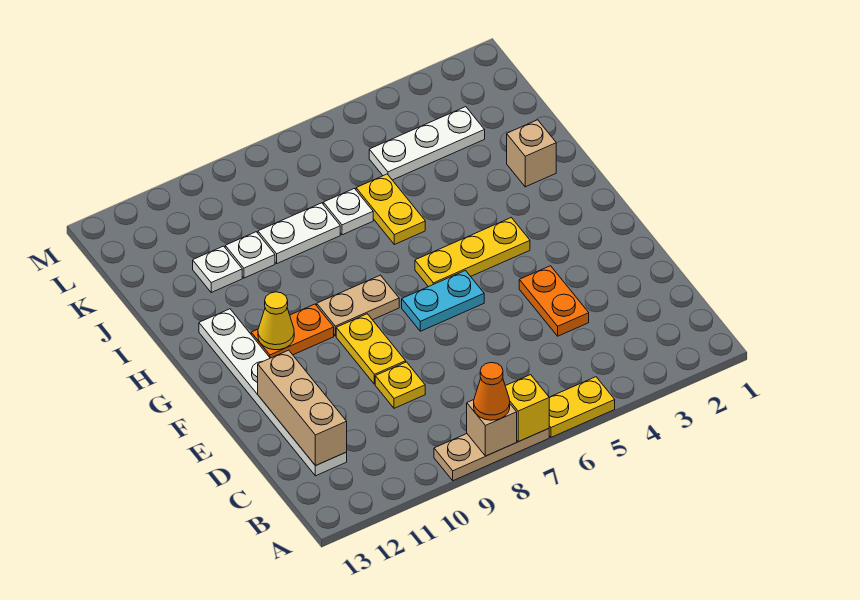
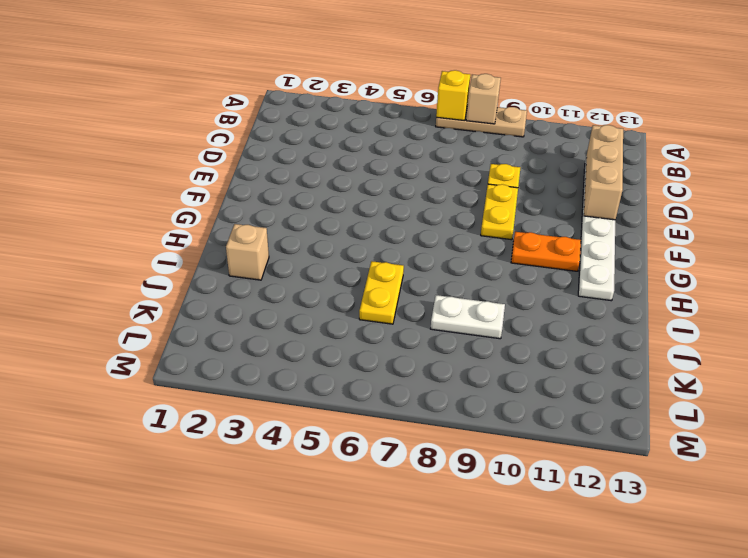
none -> yellow plate A5:A6 level 1
none -> orange plate D4:E4 level 1
none -> cyan plate F6:F7 level 1

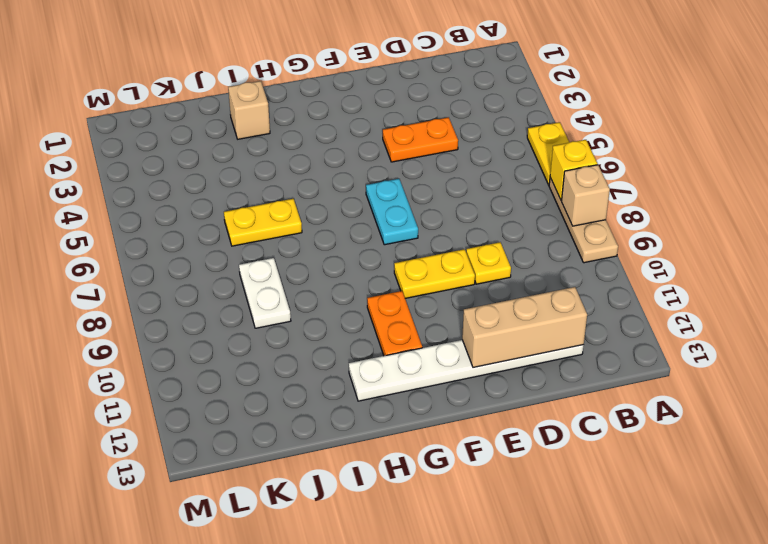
none -> yellow plate G4:G6 level 1
none -> tan plate G8:G9 level 1
none -> white plate J7 level 1

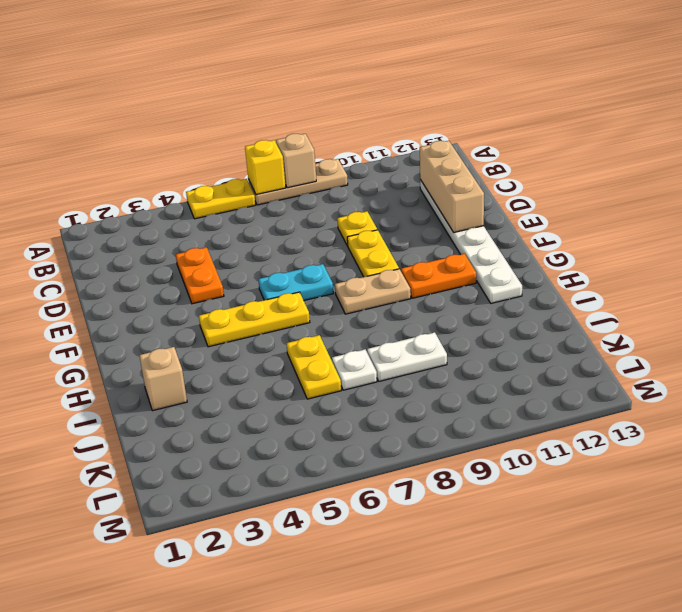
none -> white plate J10 level 1
none -> white plate J11 level 1
none -> white plate K3:K5 level 1

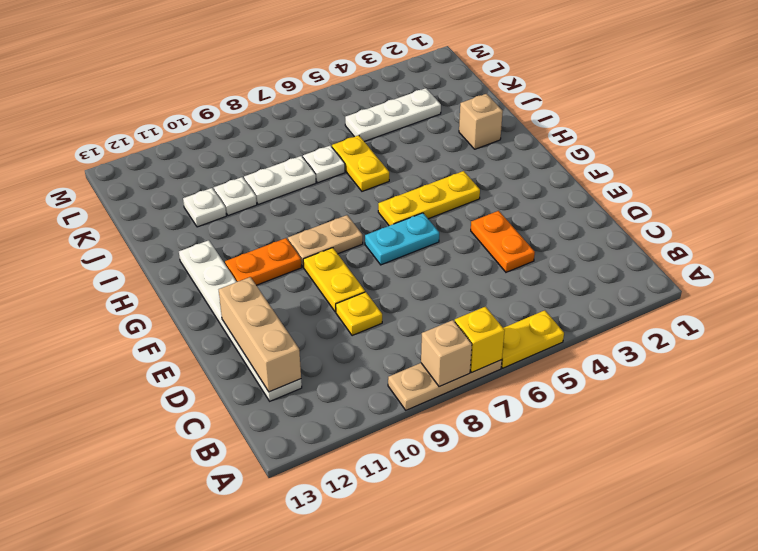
none -> yellow cone G11 level 2
none -> orange cone A8 level 3

